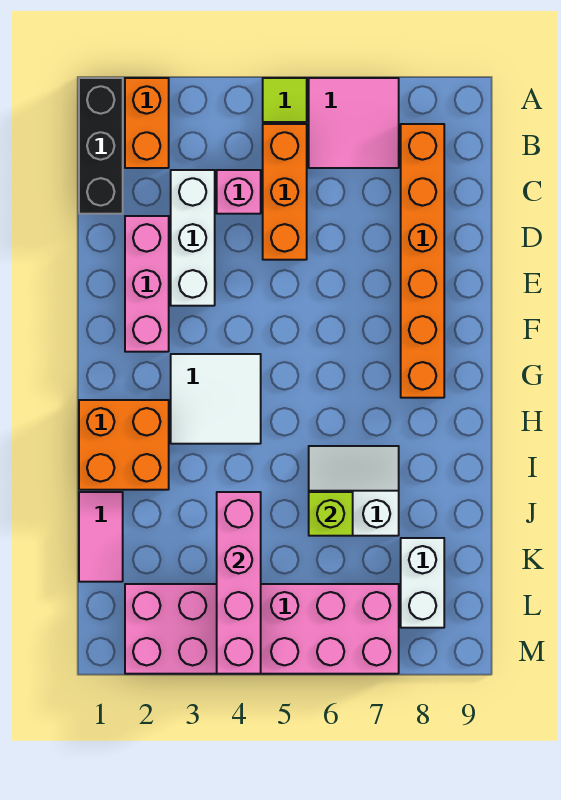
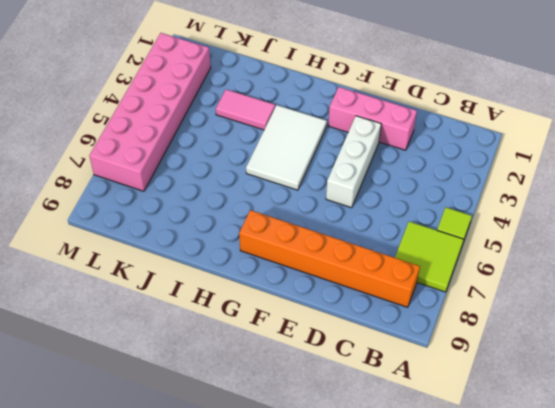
lime tile A6:B7 level 1 -> pink tile A6:B7 level 1
white brick E3:E5 level 1 -> white brick C3:E3 level 1
white tile G3:H5 level 1 -> white tile G3:H4 level 1
pink tile I3:J3 level 1 -> pink tile J1:K1 level 1
none -> black brick A1:C1 level 1
none -> orange brick A2:B2 level 1
none -> orange brick B5:D5 level 1

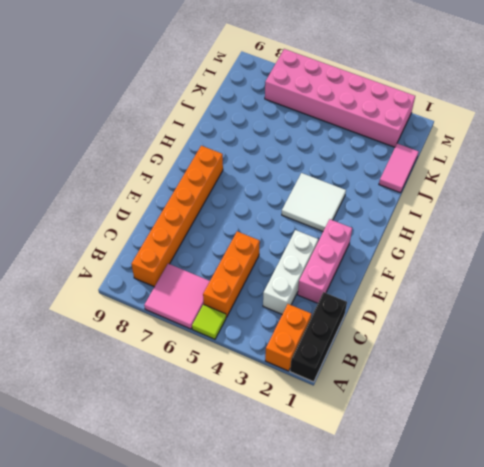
none -> pink brick C4 level 1
none -> orange brick H1:I2 level 1
none -> white slope I6:J7 level 1 top J

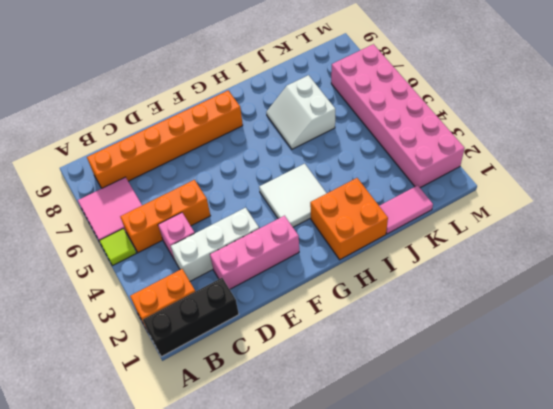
none -> white brick K8:L8 level 1
none -> pink brick J4:M4 level 2
none -> lime brick J6 level 2

